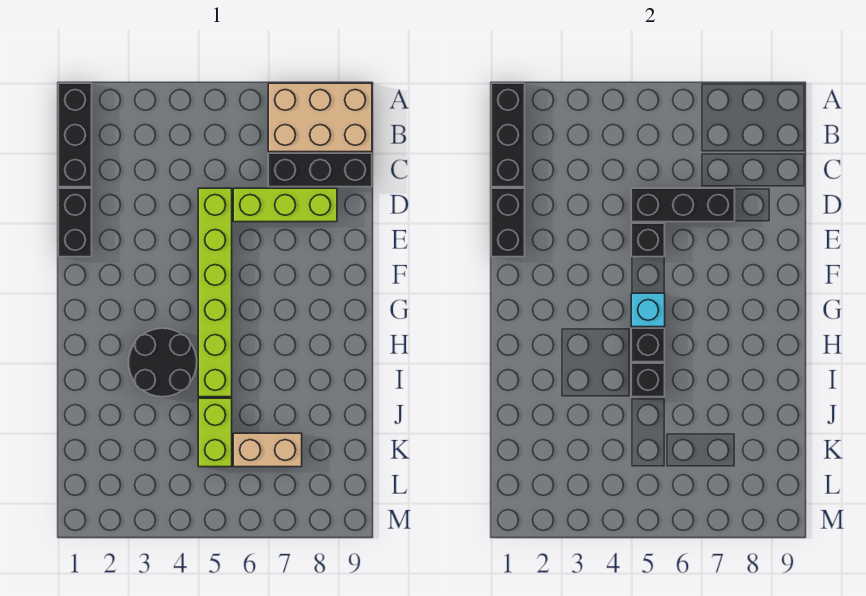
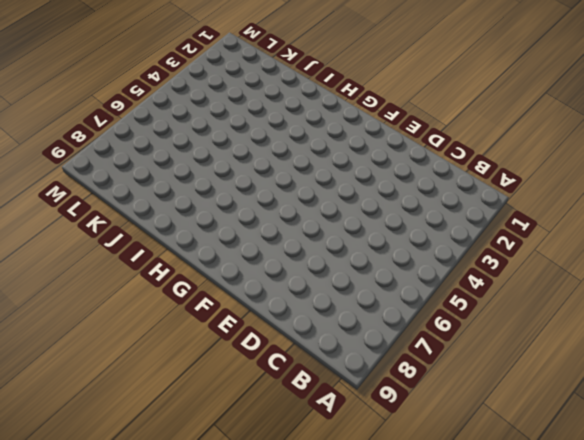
none -> black brick A1:C1 level 1
none -> tan brick A7:B9 level 1
none -> black brick C7:C9 level 1

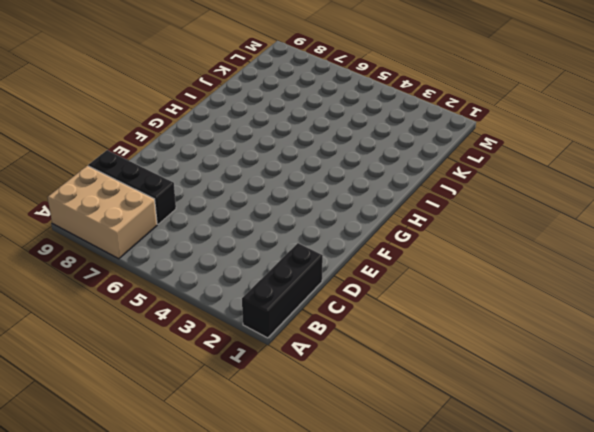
none -> black brick D1:E1 level 1
none -> lime brick D5:I5 level 1
none -> lime brick D6:D8 level 1

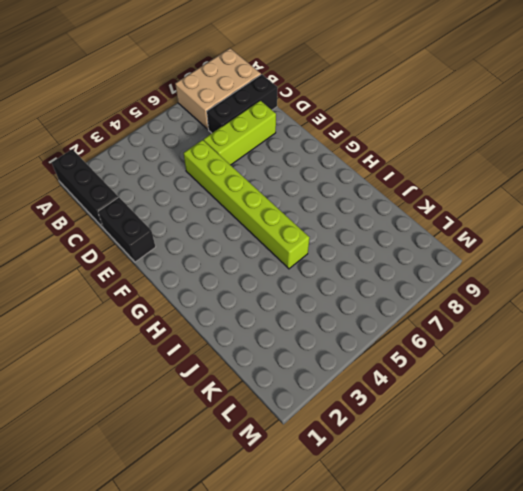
none -> black round brick H3:I4 level 1
none -> lime brick J5:K5 level 1
none -> tan brick K6:K7 level 1

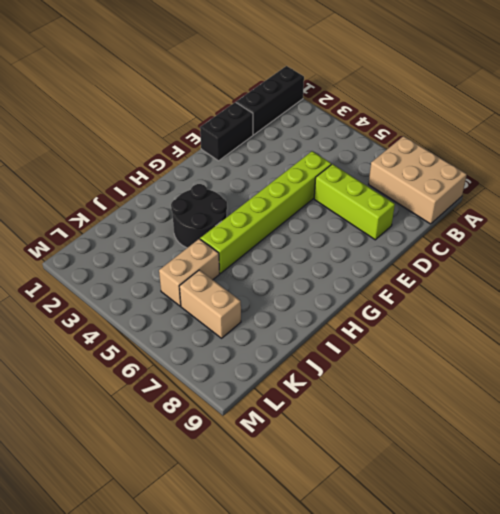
tan brick J5:K5 level 1 -> lime brick J5:K5 level 1
none -> black brick C7:C9 level 1
none -> black brick A1:C1 level 2
none -> black brick D1:E1 level 2

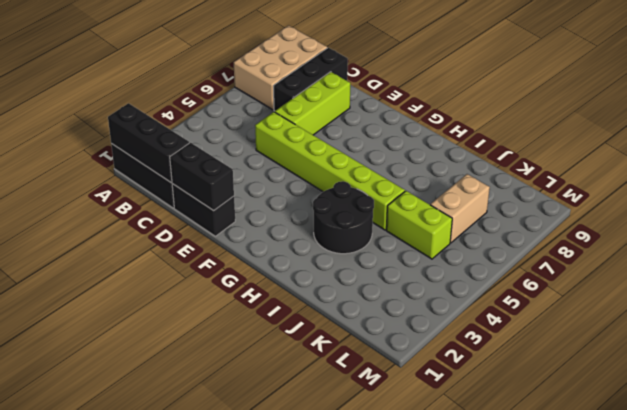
none -> black brick D5:D7 level 2
none -> black brick E5 level 2
none -> cyan brick G5 level 2

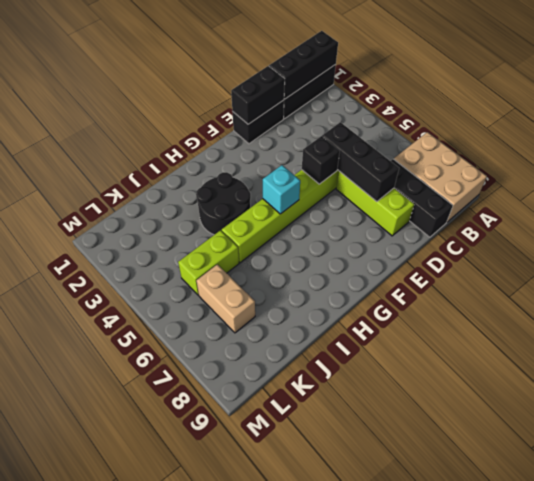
none -> black brick H5 level 2
none -> black brick I5 level 2

